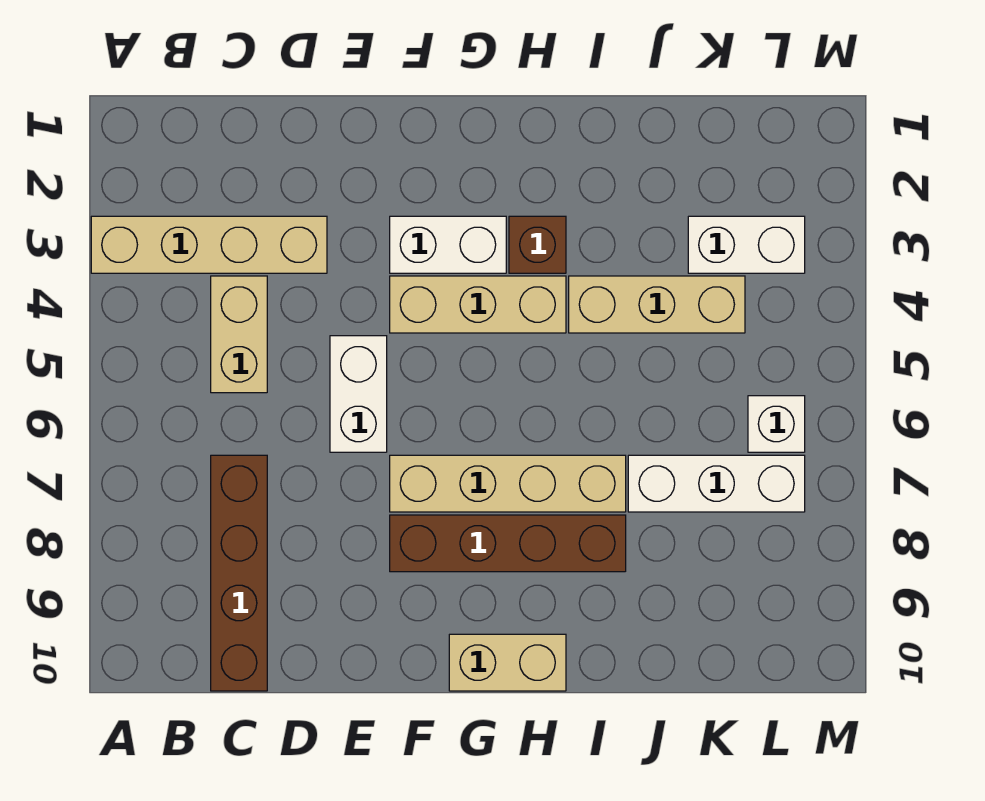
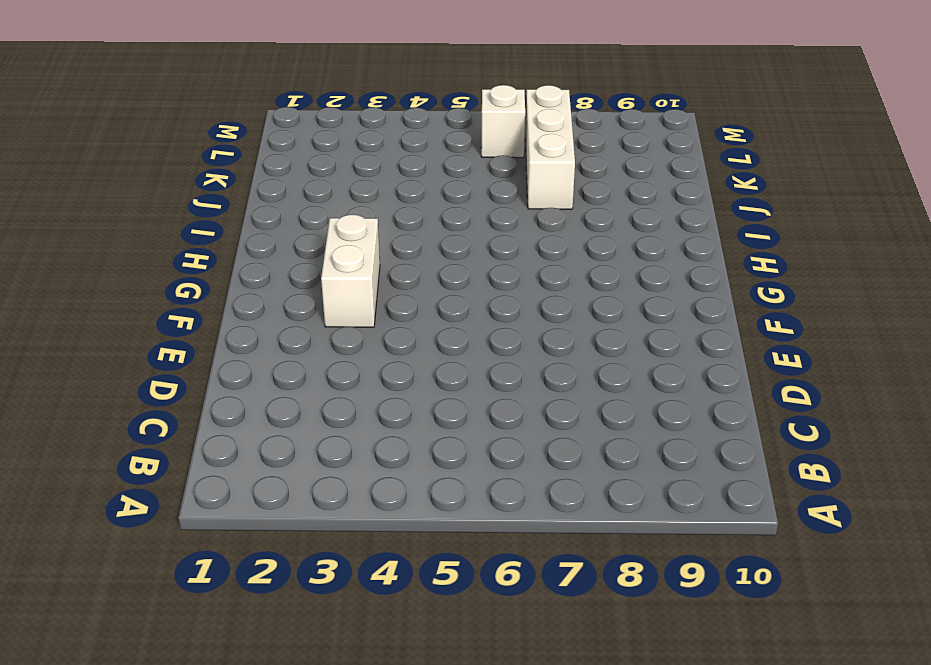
none -> tan brick A3:D3 level 1
none -> tan brick C4:C5 level 1
none -> brown brick C7:C10 level 1

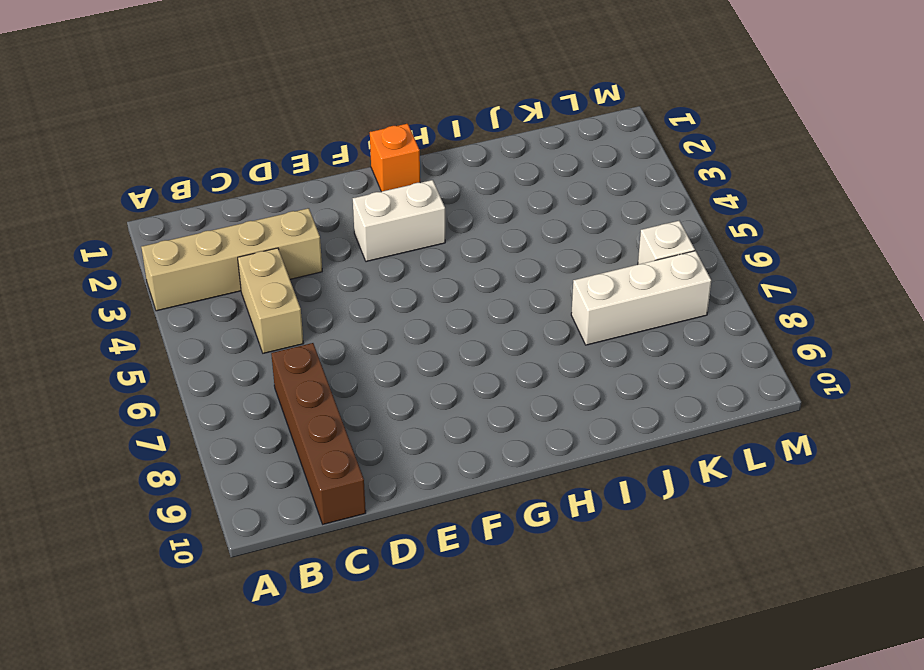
orange brick G1 level 1 -> none
none -> white brick E5:E6 level 1
none -> tan brick F4:H4 level 1
none -> tan brick F7:I7 level 1

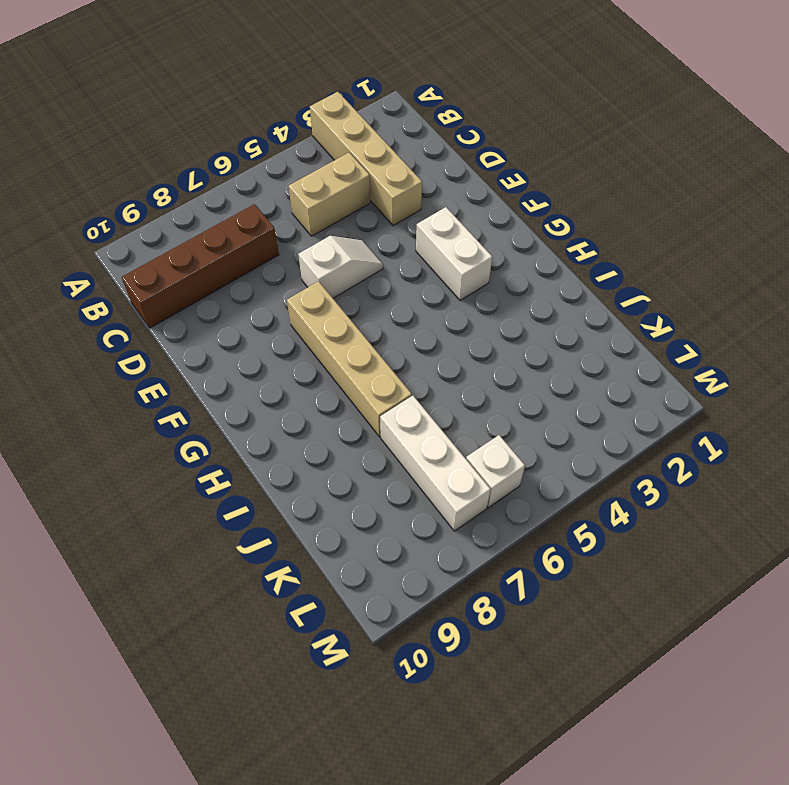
white slope E5:E6 level 1 top 6 -> white brick E5:E6 level 1
none -> tan brick F4:H4 level 1
none -> brown brick F8:I8 level 1
none -> tan brick G10:H10 level 1

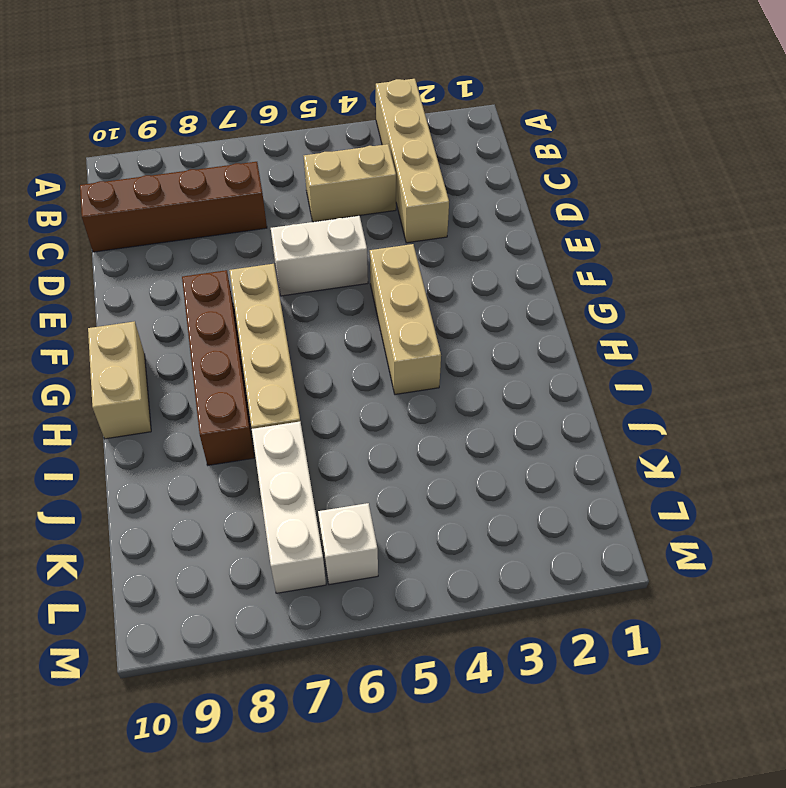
none -> white brick F3:G3 level 1
none -> brown brick H3 level 1
none -> tan brick I4:K4 level 1

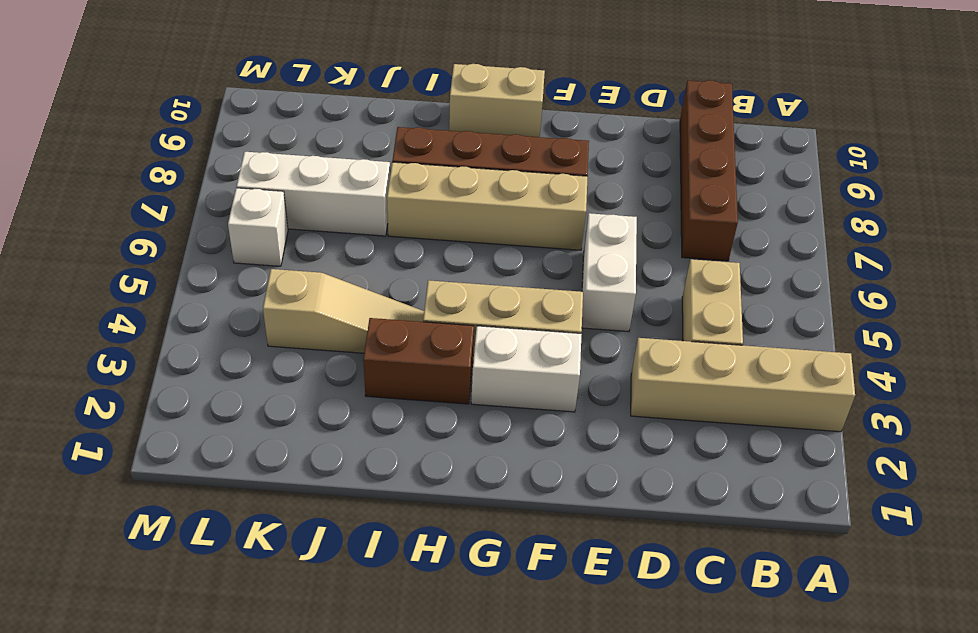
brown brick H3:I3 level 1 -> brown brick H3 level 1
tan slope I4:K4 level 1 top K -> tan brick I4:K4 level 1
none -> white brick K3:L3 level 1

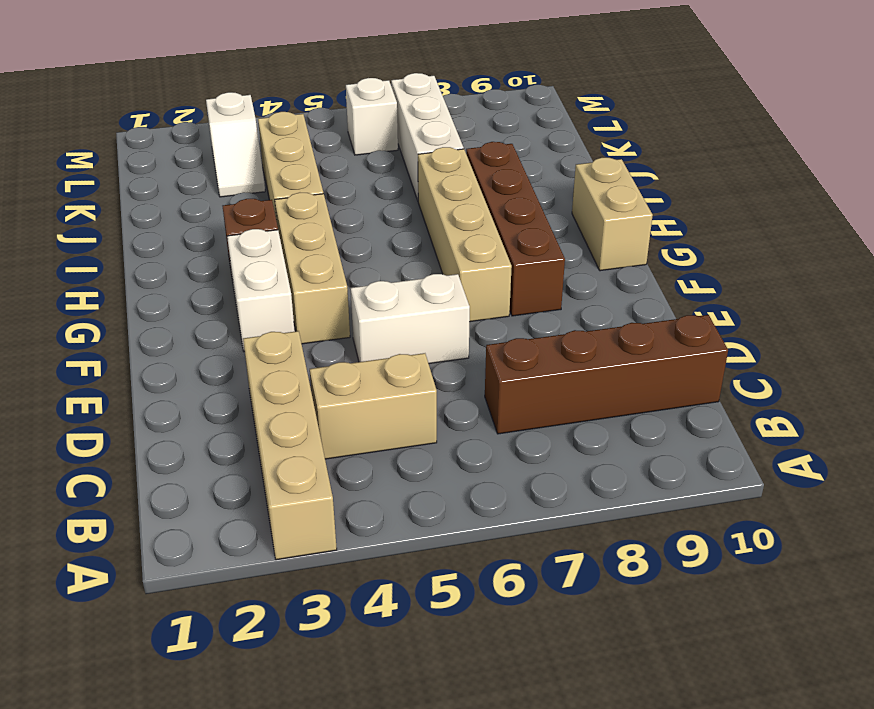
white slope K3:L3 level 1 top L -> white brick K3:L3 level 1

